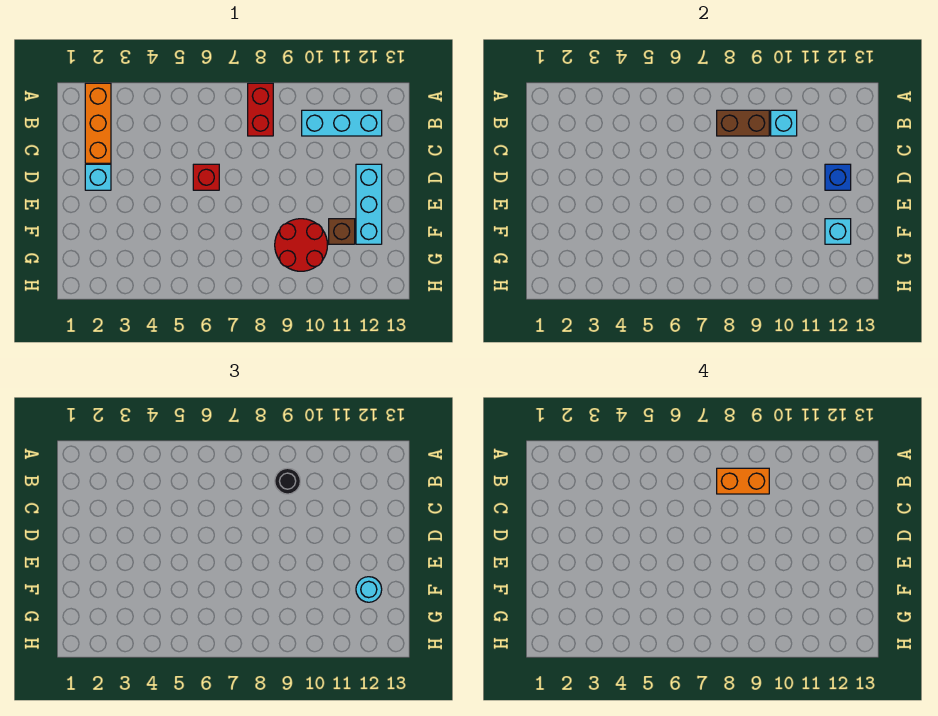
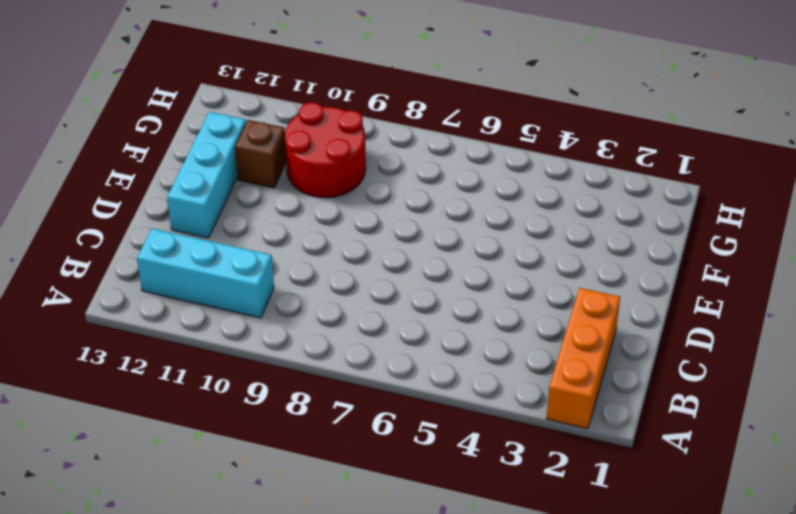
none -> red brick A8:B8 level 1
none -> cyan brick D2 level 1
none -> red brick D6 level 1

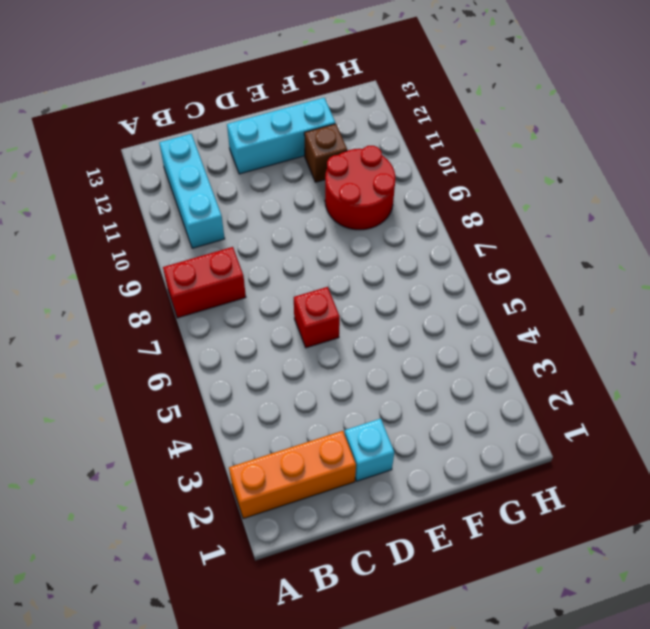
none -> brown brick B8:B9 level 2
none -> cyan brick B10 level 2
none -> blue brick D12 level 2

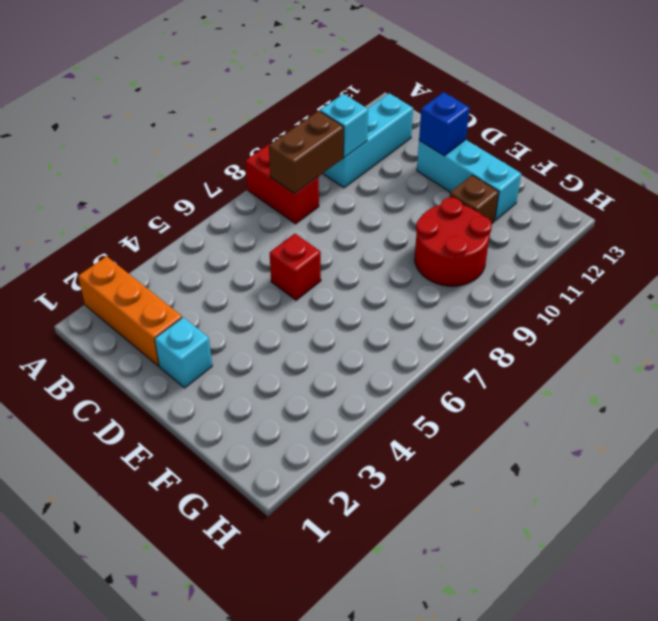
none -> cyan brick F12 level 2
none -> black round brick B9 level 3
none -> cyan round brick F12 level 3

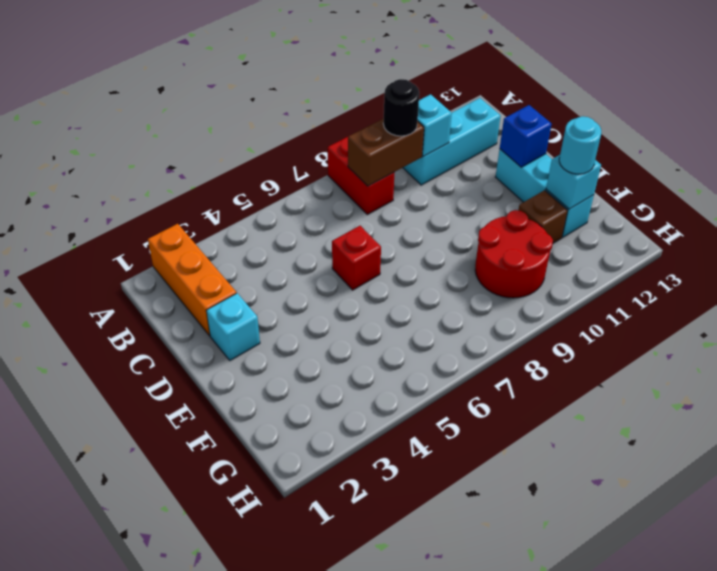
none -> orange brick B8:B9 level 4

